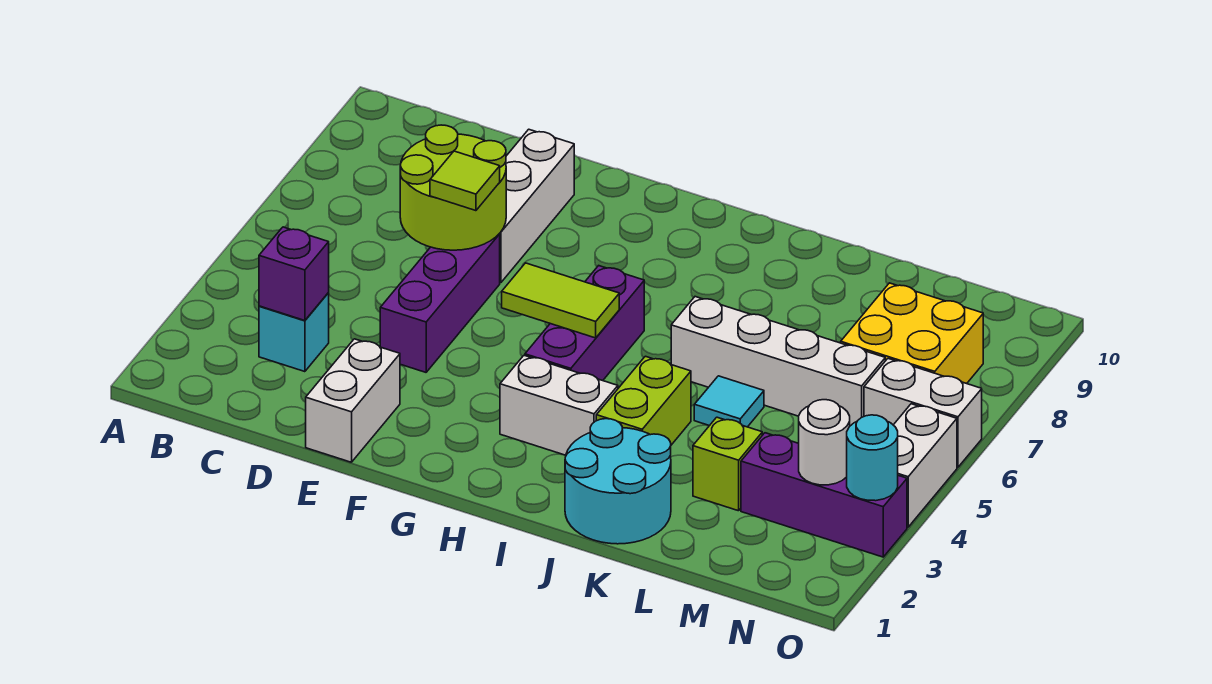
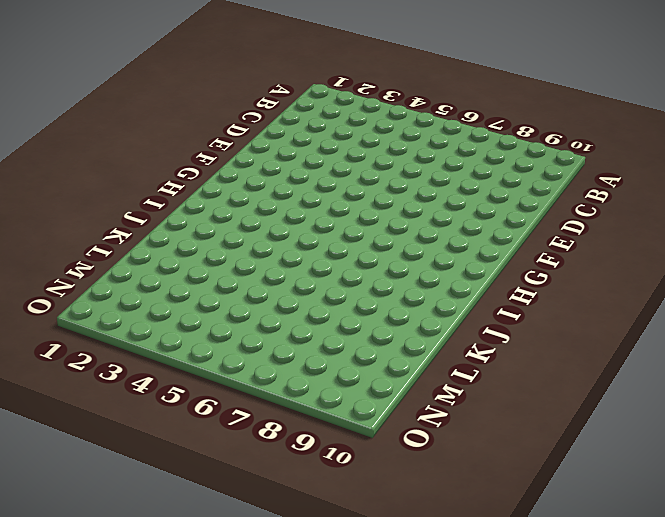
none -> cyan brick C3 level 1
none -> white brick E1:E2 level 1
none -> purple brick E4:E6 level 1

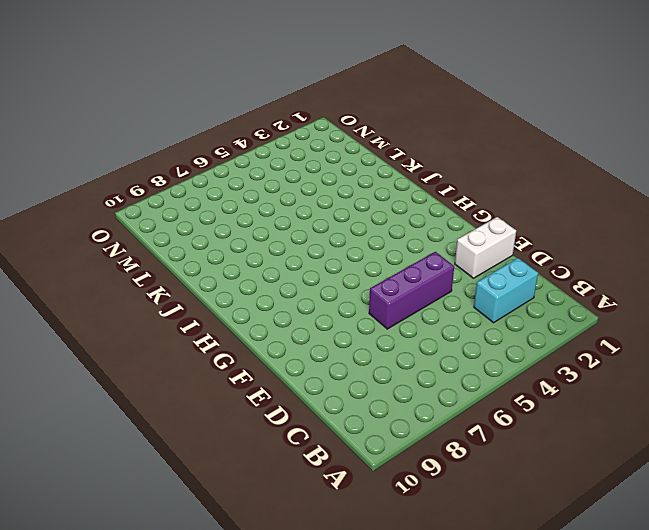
cyan brick C2:C3 level 1 -> cyan brick C3 level 1
none -> white brick E7:E9 level 1
none -> white brick H3:I3 level 1
none -> purple brick H4:H6 level 1

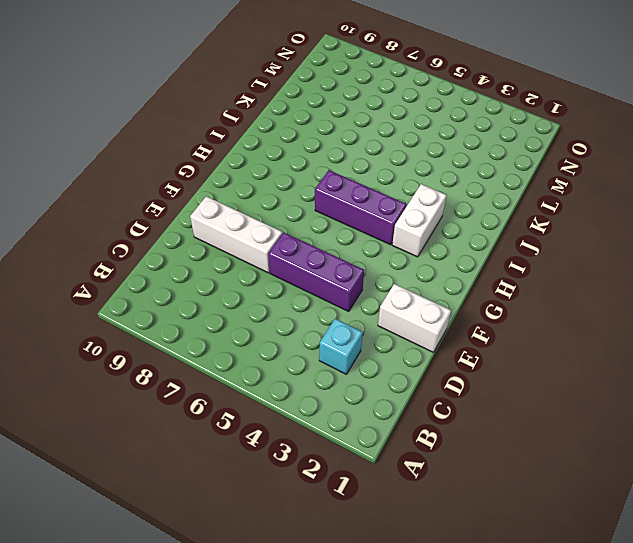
none -> cyan round brick J1:K2 level 1
none -> lime brick J3:J4 level 1
none -> white brick J6:M6 level 1

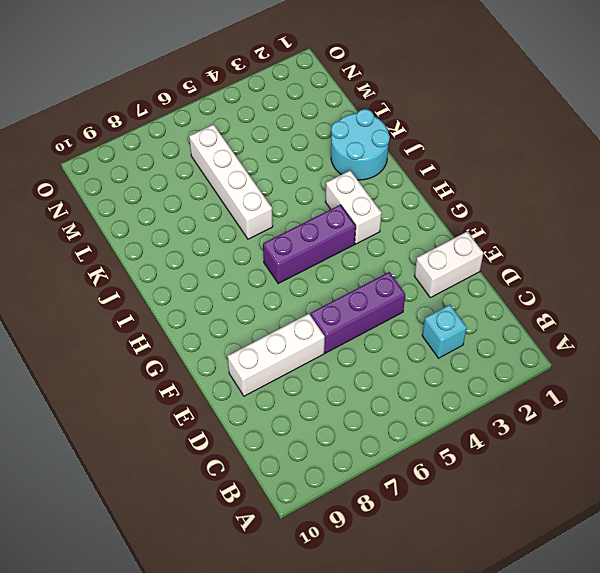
none -> lime brick J3:J4 level 1
none -> cyan tile K5 level 1
none -> lime brick L3 level 1

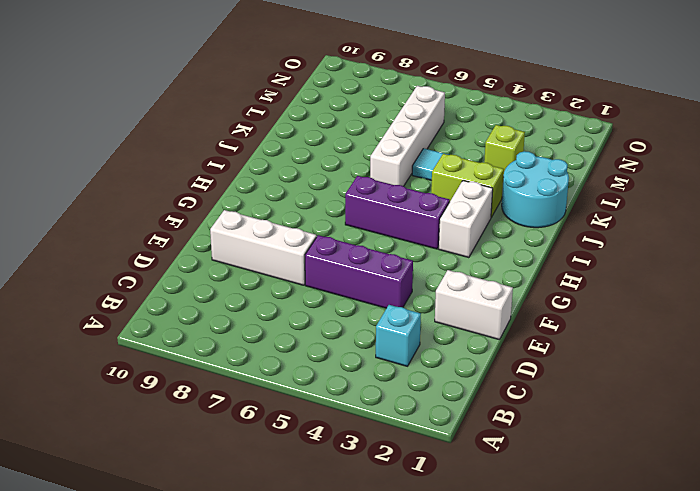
none -> purple brick M3:O3 level 1
none -> yellow brick M7:N8 level 1
none -> white brick N6:O6 level 1

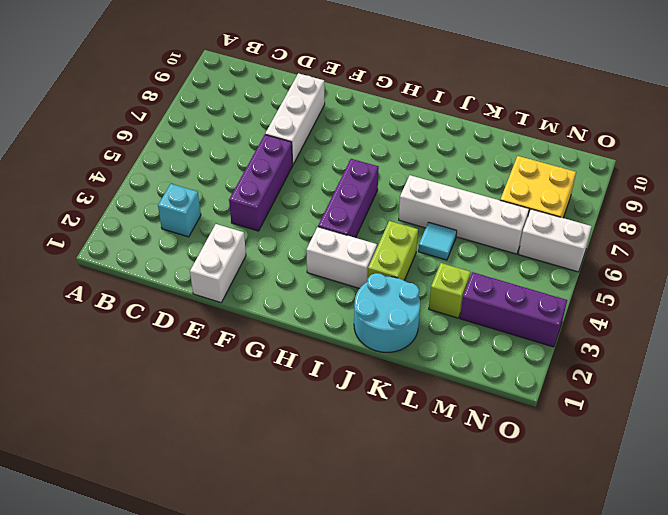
none -> white brick O4:O5 level 1
none -> purple brick C3 level 2
none -> lime round brick D6:E7 level 2

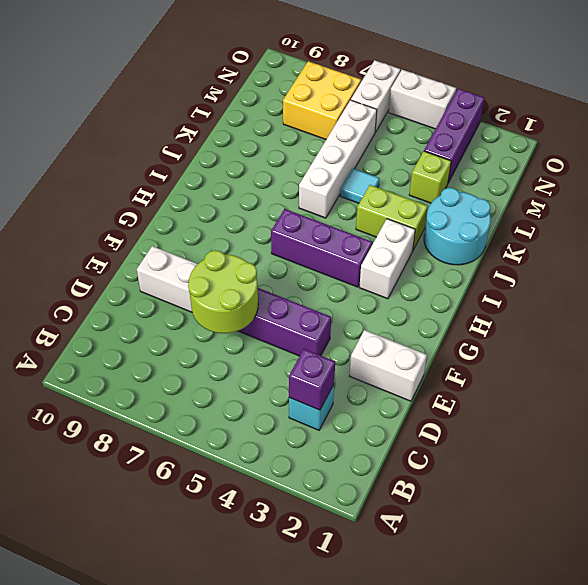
none -> lime tile G5:H5 level 2
none -> white round brick N3 level 2
none -> cyan round brick O3 level 2

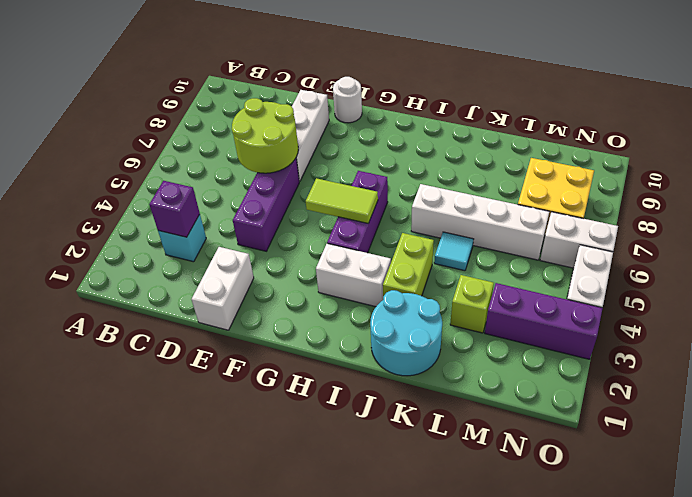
white round brick F10 level 1 -> white round brick N3 level 2
none -> cyan round brick O3 level 2
none -> lime tile E6 level 3

